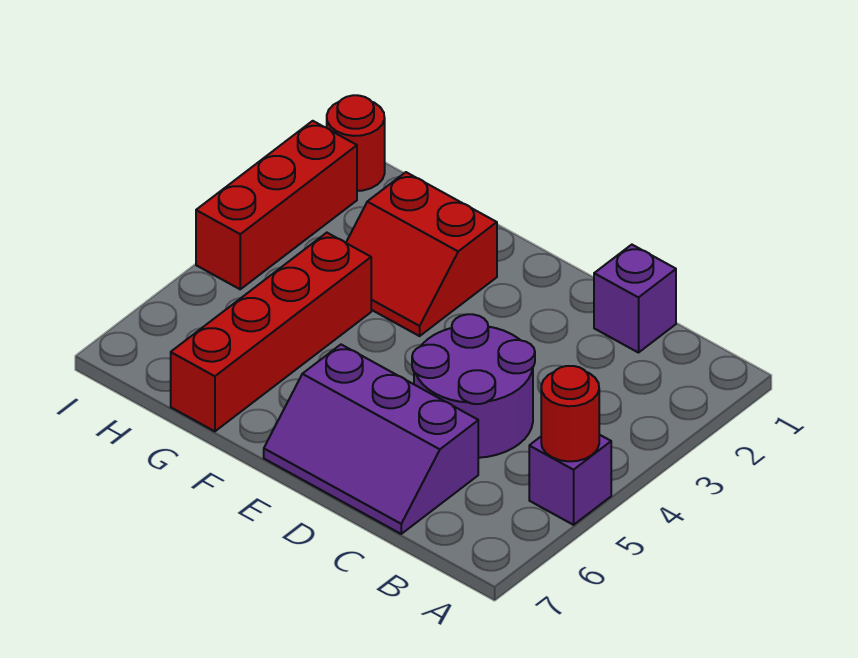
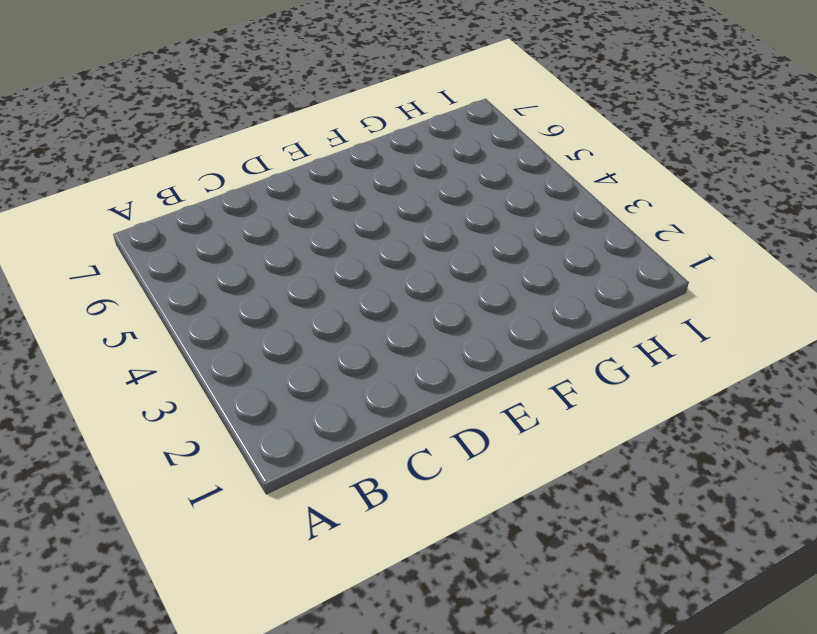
none -> purple brick A5 level 1
none -> purple brick C1 level 1

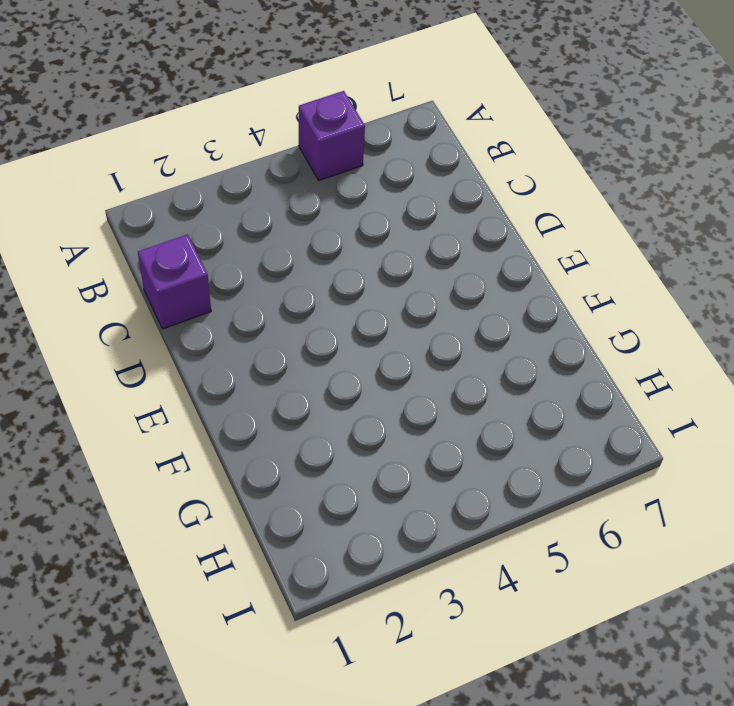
none -> purple round brick C4:D5 level 1
none -> purple slope C6:E7 level 1 top 6

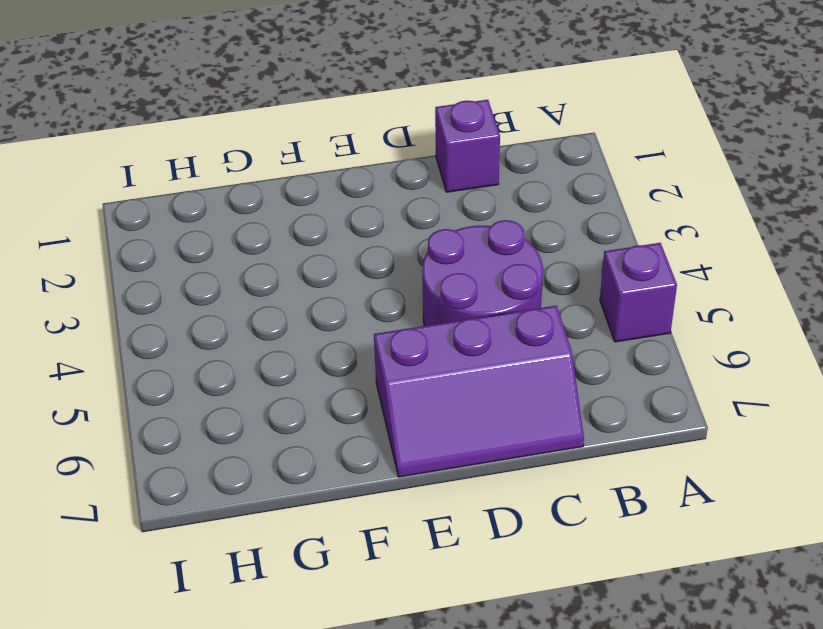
none -> red slope F2:G3 level 1 top 2
none -> red brick G4:G7 level 1

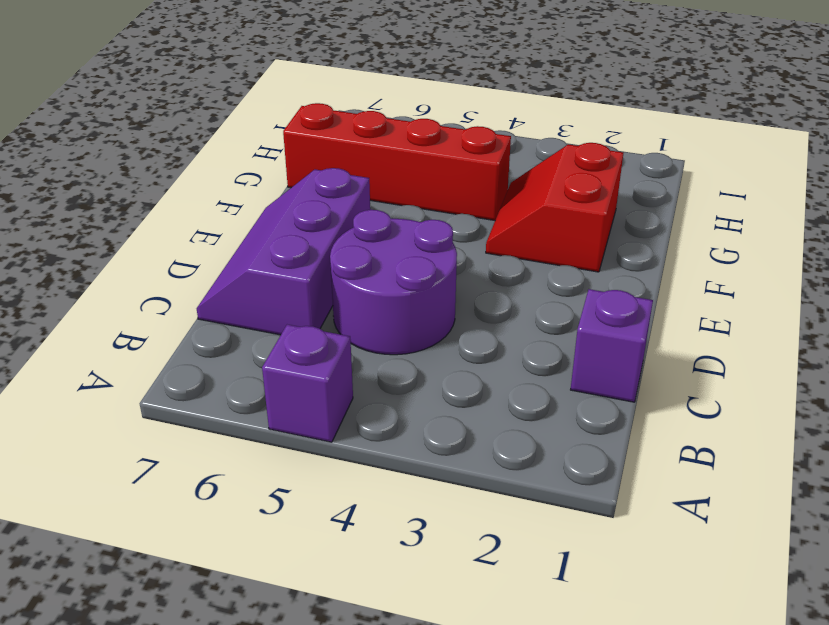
none -> red round brick I1 level 1
none -> red brick I2:I4 level 1

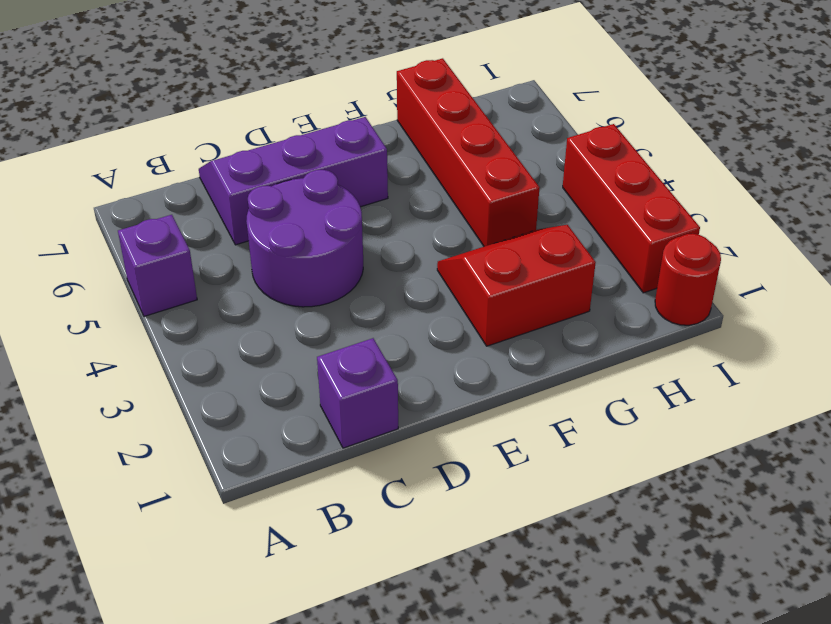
none -> red round brick A5 level 2

